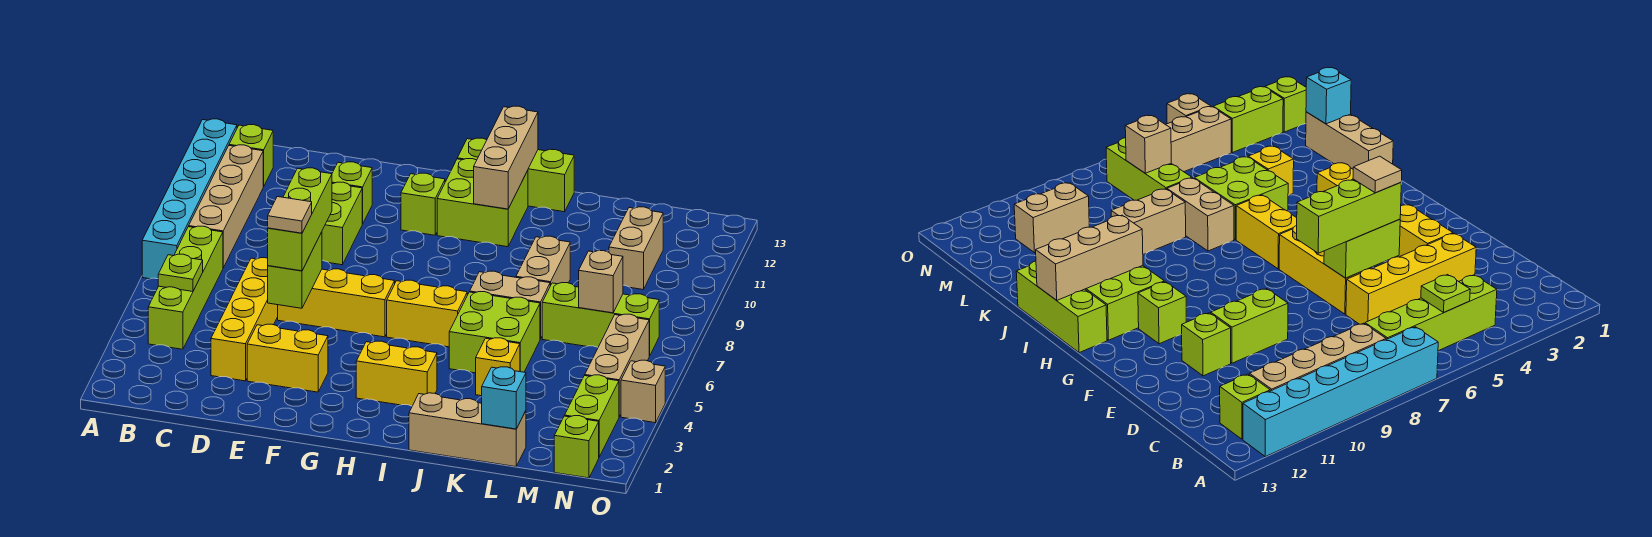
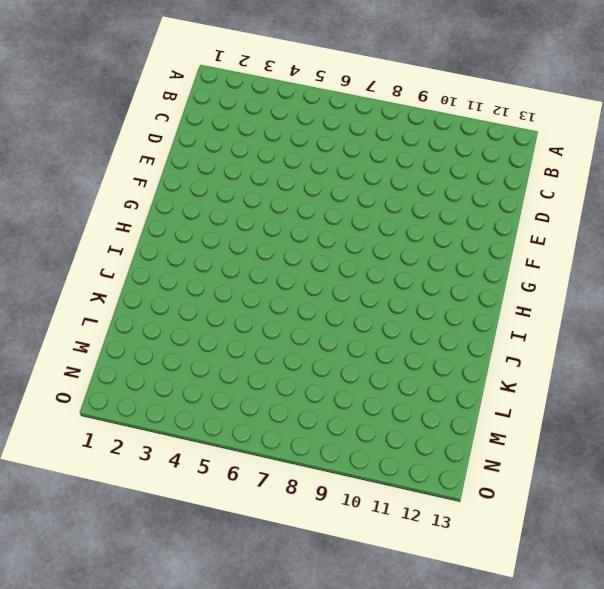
none -> cyan brick A7:A12 level 1
none -> lime brick B4:B7 level 1
none -> tan brick B8:B11 level 1
none -> lime brick B12 level 1

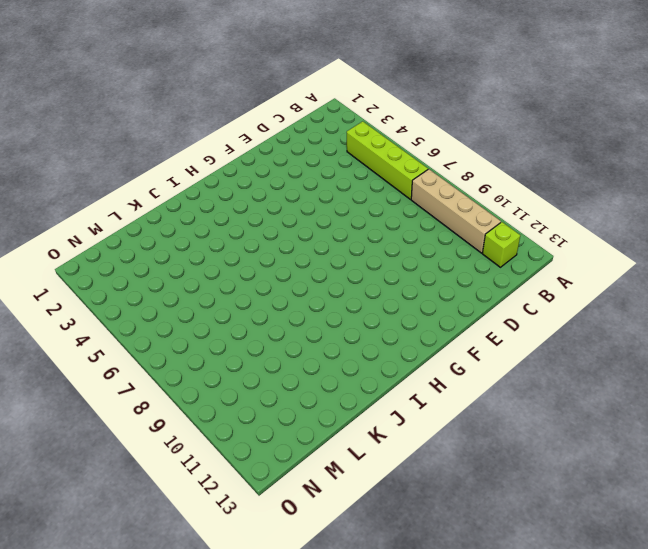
none -> cyan brick A7:A12 level 1
none -> yellow brick D3:D6 level 1
none -> yellow brick E3:F3 level 1
none -> yellow brick E6:G6 level 1

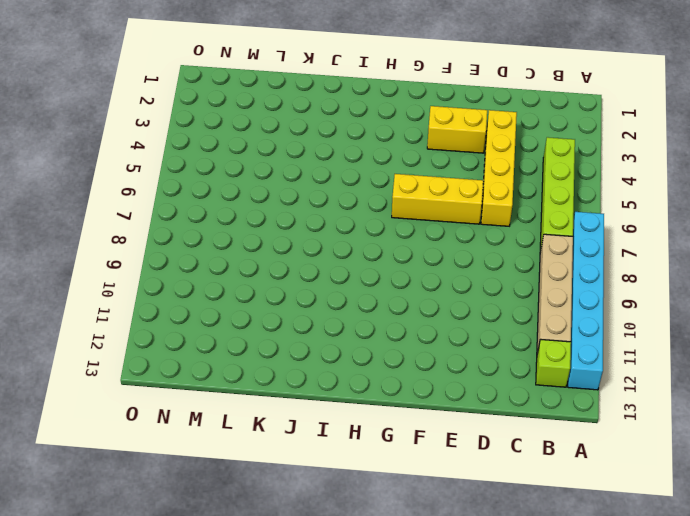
none -> lime brick E9:E10 level 1
none -> lime brick E11 level 1
none -> lime brick G11 level 1
none -> yellow brick H3:I3 level 1

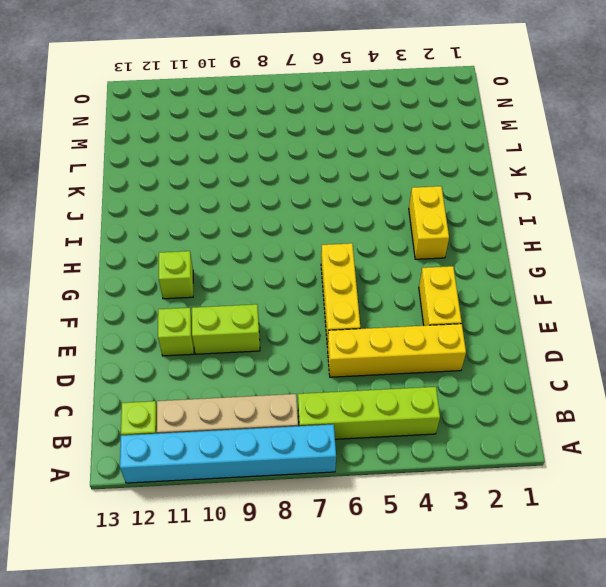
none -> yellow brick H6:I6 level 1
none -> lime brick H11:I12 level 1
none -> lime brick H13:J13 level 1
none -> tan brick J1:L1 level 1

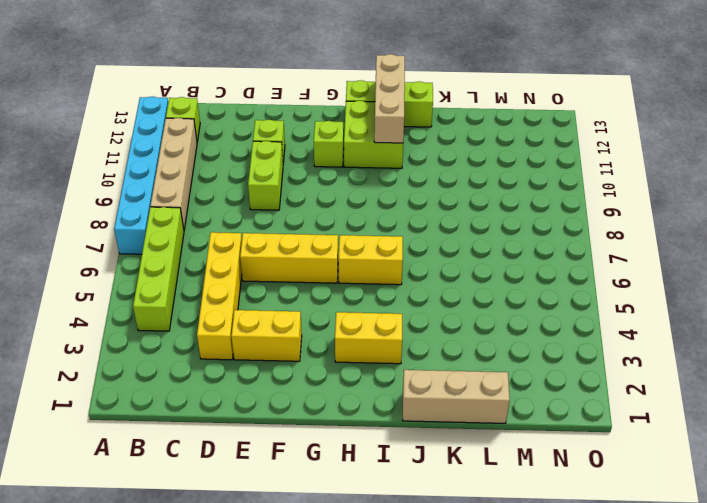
none -> lime brick J5:K6 level 1
none -> tan brick J7:K7 level 1
none -> yellow brick K4 level 1
none -> tan brick K8:K9 level 1

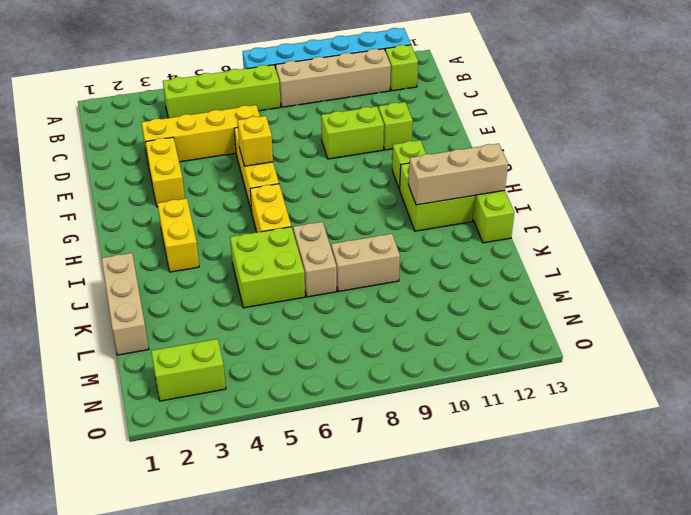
yellow brick F6 level 2 -> yellow brick K4 level 1
none -> lime brick L7:N7 level 1
none -> tan brick M10:M11 level 1
none -> lime brick N1 level 1
none -> tan brick N4:N6 level 1

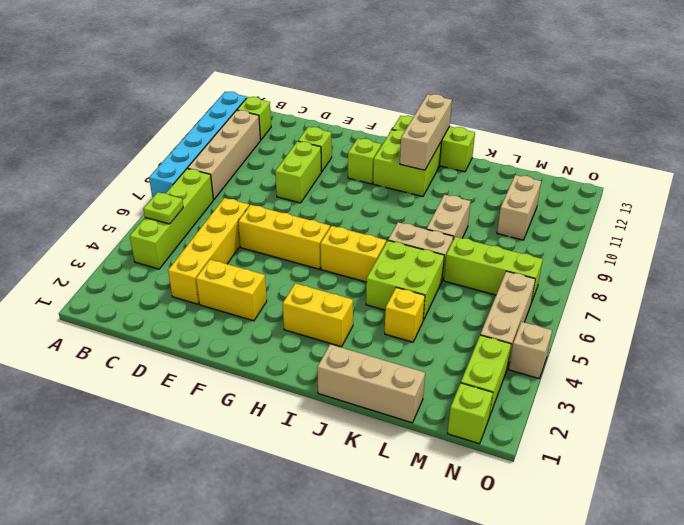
none -> lime brick E5:E6 level 2
none -> cyan brick L1 level 2
none -> tan brick M7 level 2
none -> lime brick E5:E7 level 3

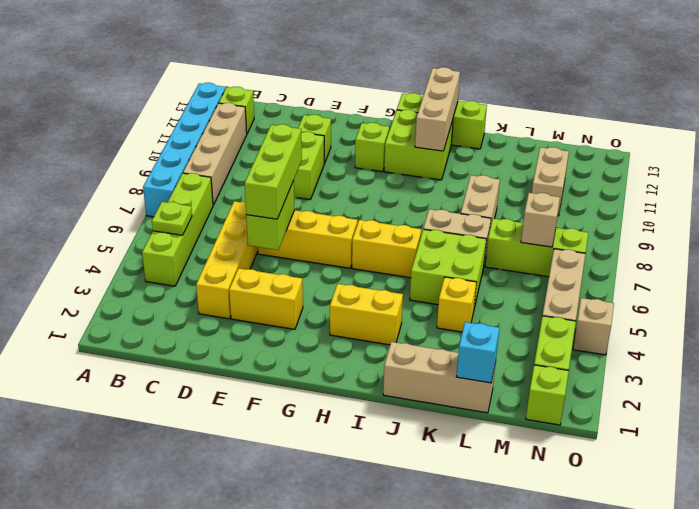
none -> tan tile E5 level 4

